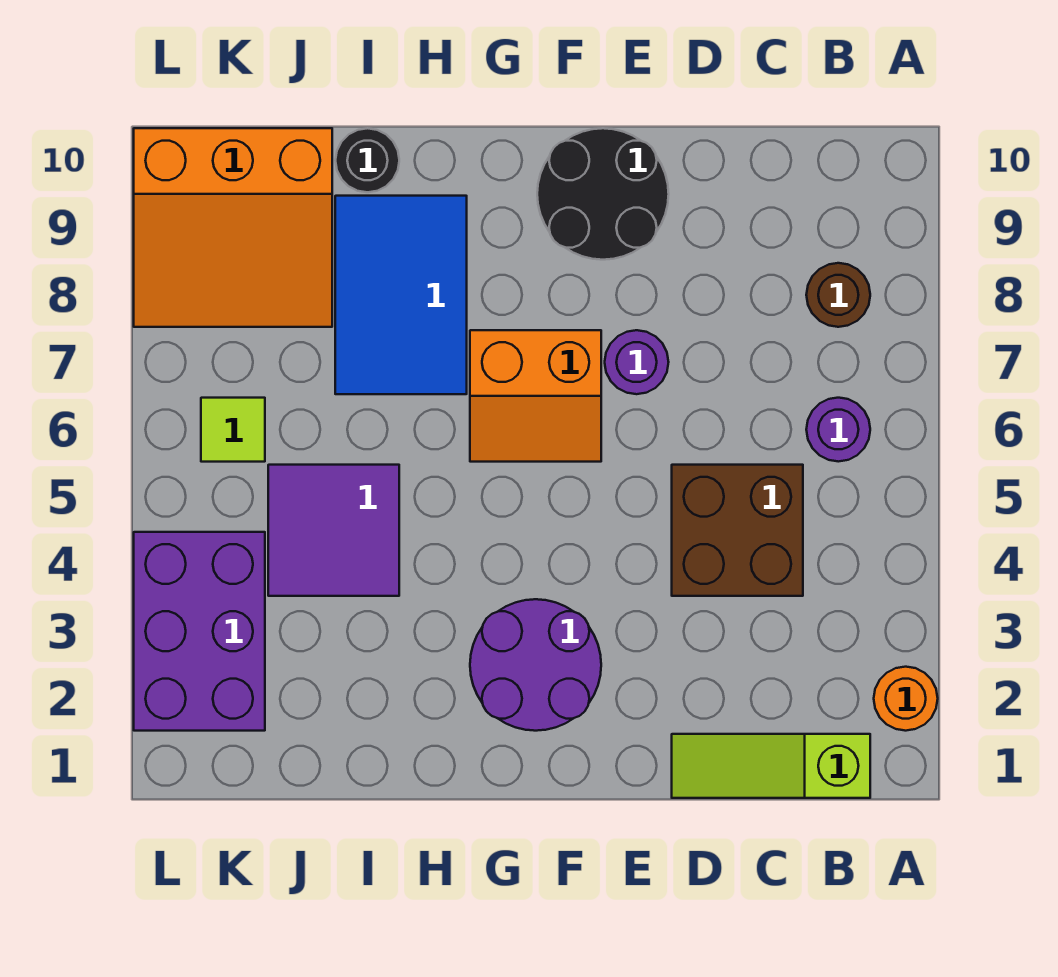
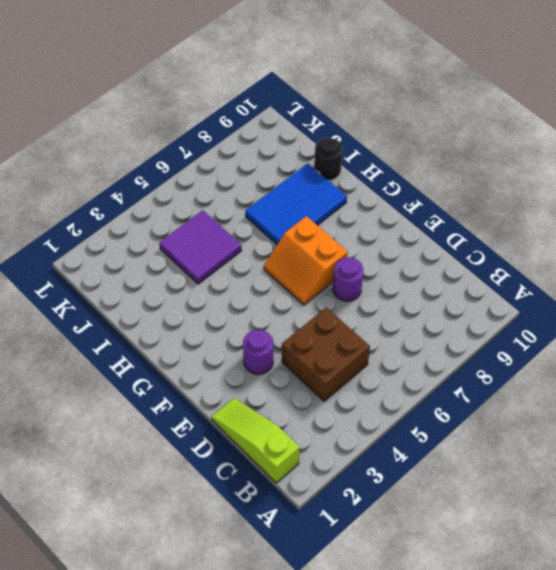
purple round brick E3 level 1 -> purple round brick B6 level 1
none -> orange round brick A2 level 1
none -> brown round brick B8 level 1
none -> black round brick E9:F10 level 1

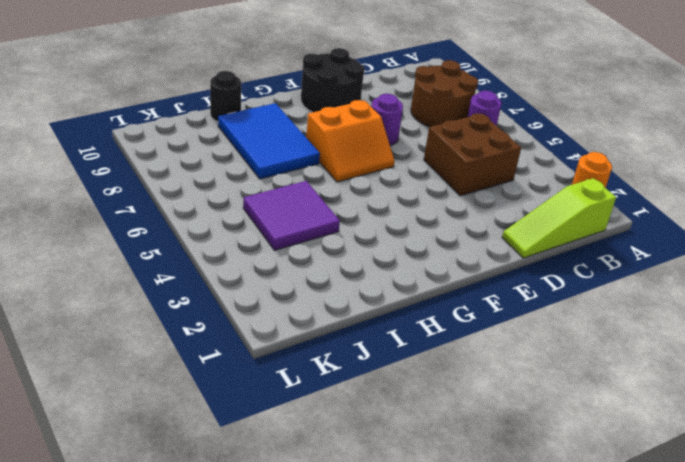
brown round brick B7:C8 level 1 -> brown round brick B8 level 1
none -> purple round brick F2:G3 level 1
none -> orange slope J8:L10 level 1 top 10
none -> purple brick K2:L4 level 1

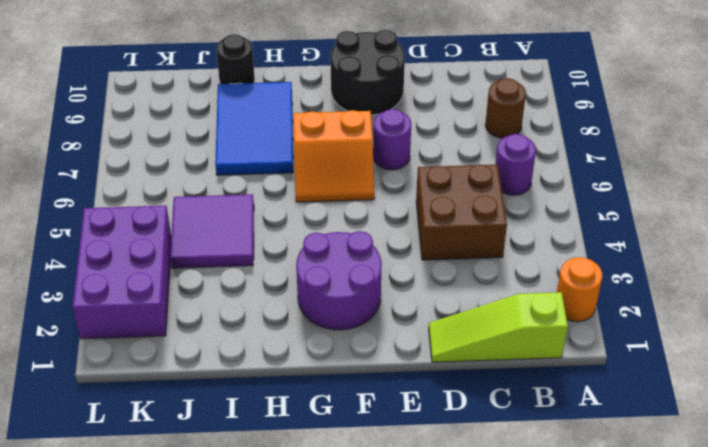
none -> orange slope J8:L10 level 1 top 10
none -> lime tile K6 level 1

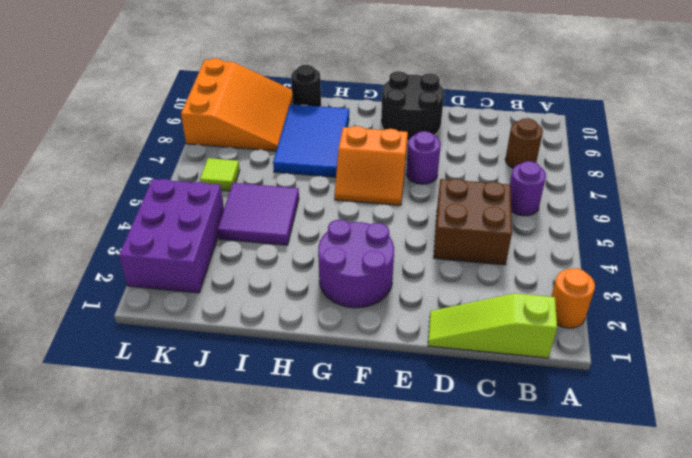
orange slope J8:L10 level 1 top L -> orange slope J8:L10 level 1 top 10

